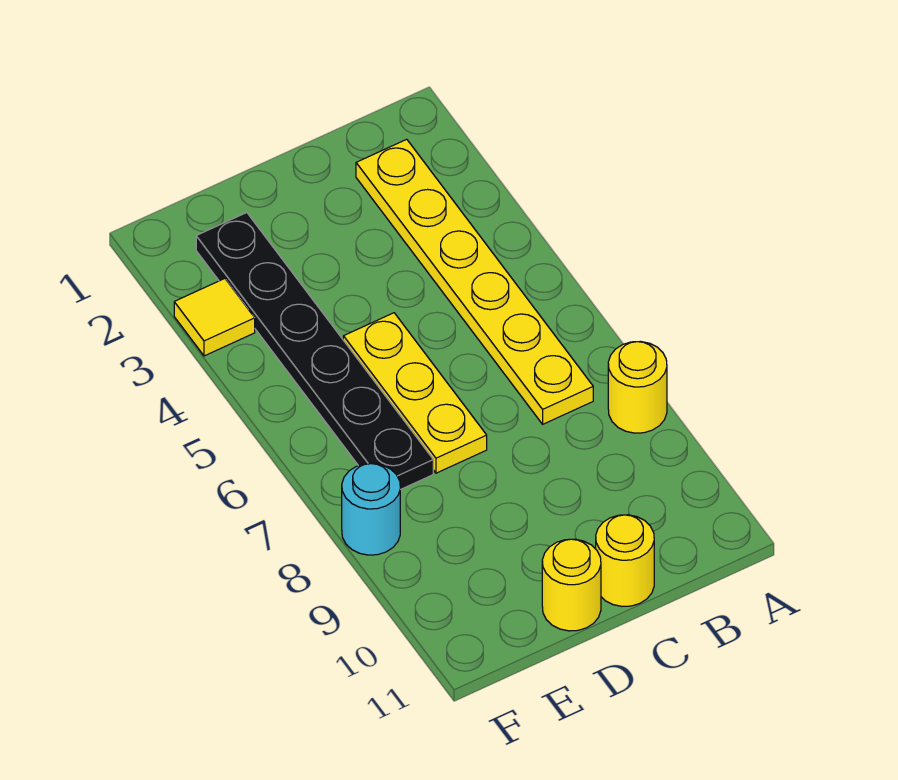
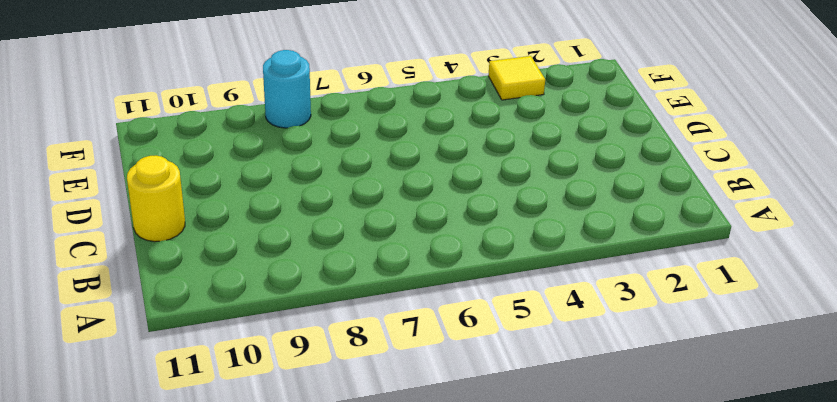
none -> yellow round brick A8 level 1
none -> yellow plate B2:B7 level 1

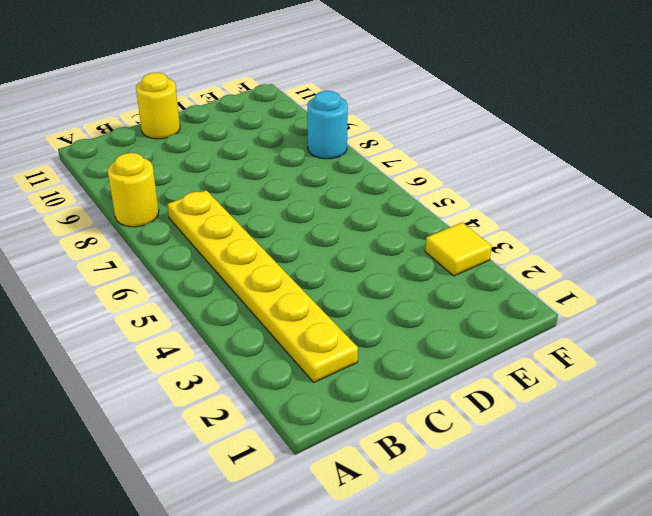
none -> yellow plate D5:D7 level 1
none -> yellow round brick D11 level 1

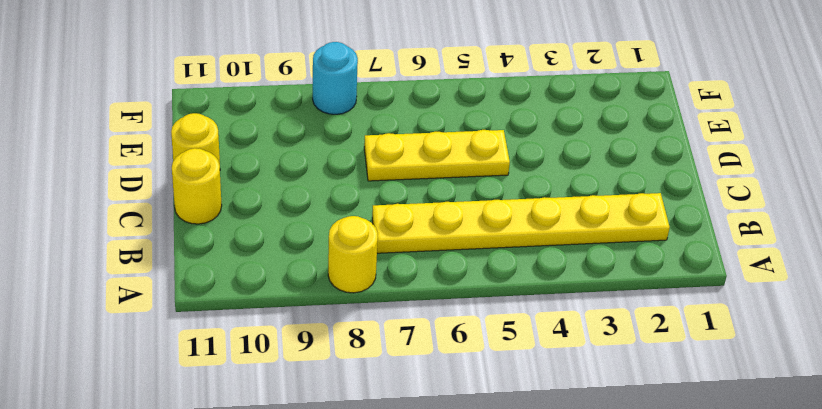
none -> black plate E2:E7 level 1
none -> yellow tile F3 level 1

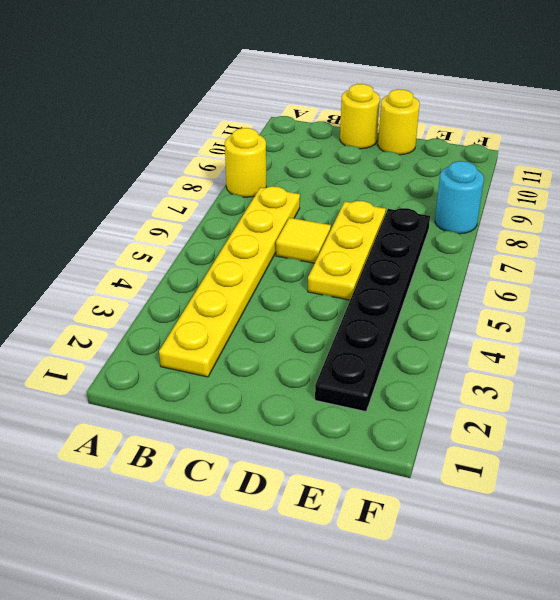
yellow tile C6 level 1 -> yellow tile F3 level 1

